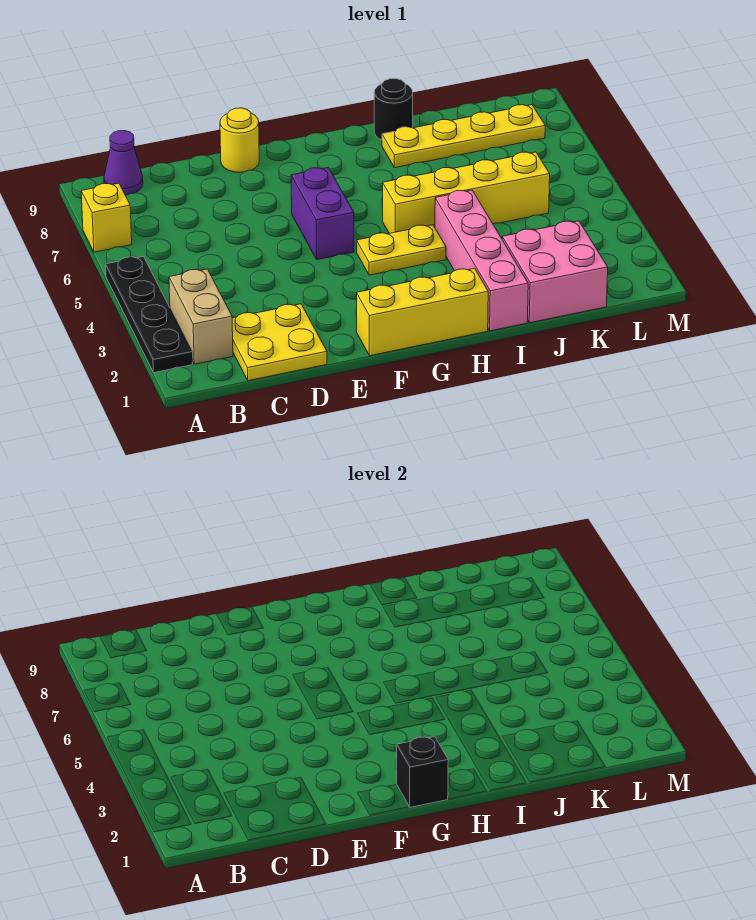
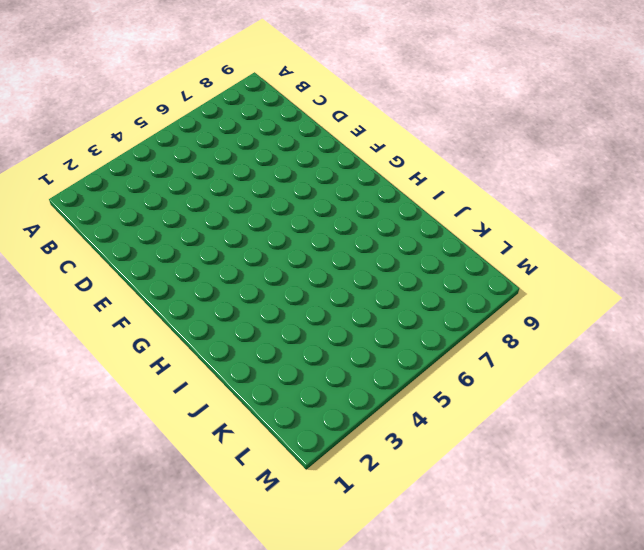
none -> black plate A2:A5 level 1
none -> yellow brick A7 level 1
none -> tan brick B2:B3 level 1

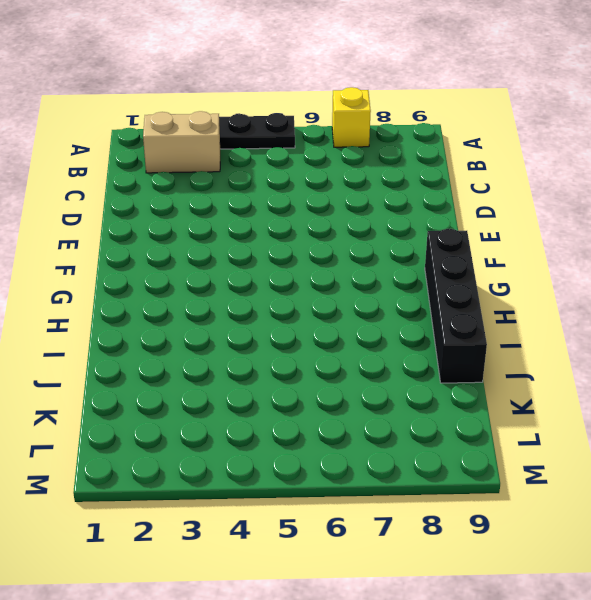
black brick G9:J9 level 1 -> black round brick I9 level 1
none -> purple cone B9 level 1
none -> yellow plate C1:D2 level 1
none -> yellow round brick E9 level 1

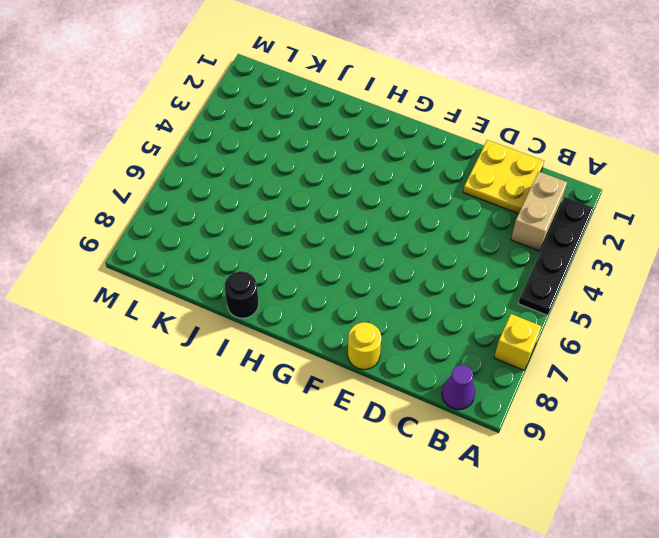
none -> yellow brick F1:H1 level 1
none -> purple brick F5:F6 level 1
none -> yellow plate G4:H4 level 1

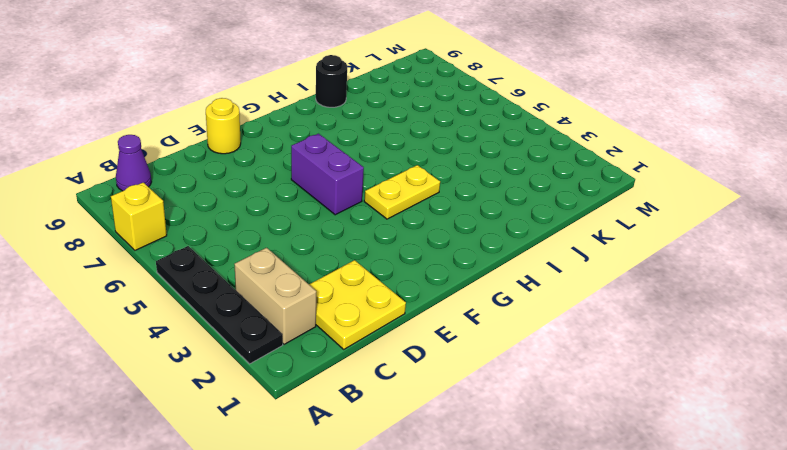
none -> yellow brick F1:H1 level 1
none -> yellow brick H5:K5 level 1
none -> pink brick I1:I4 level 1

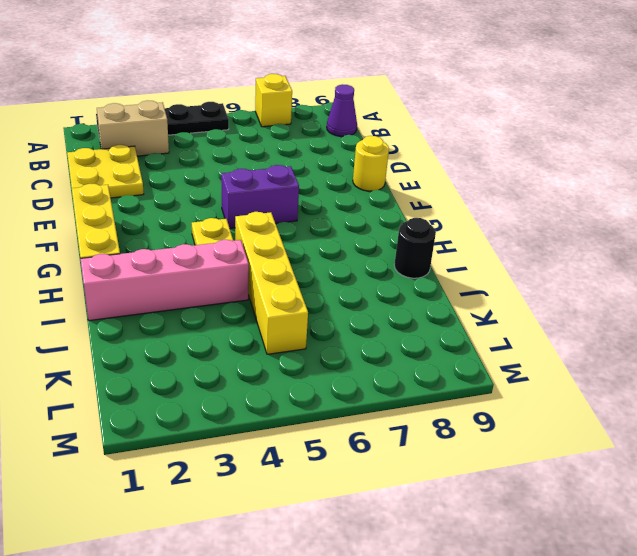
none -> yellow plate I8:L8 level 1
none -> pink brick J1:K2 level 1
none -> black brick G1 level 2

